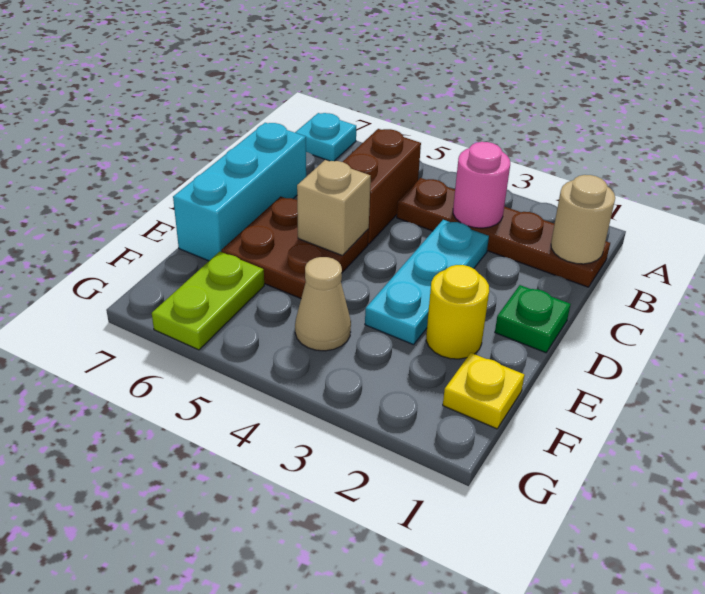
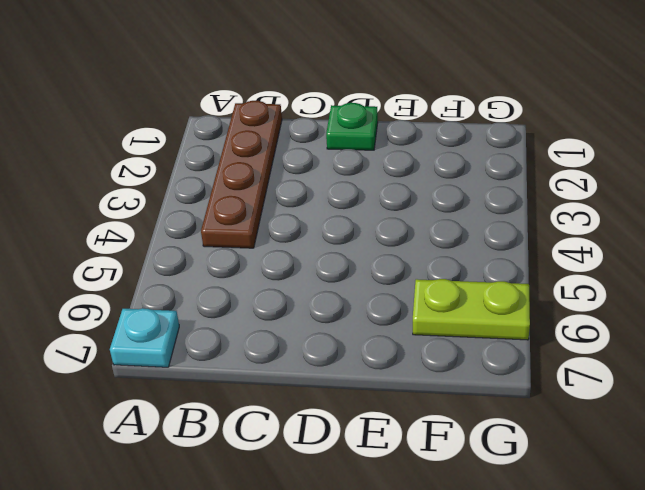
none -> brown brick B5:C5 level 1
none -> cyan plate C3:E3 level 1
none -> cyan brick C7:E7 level 1

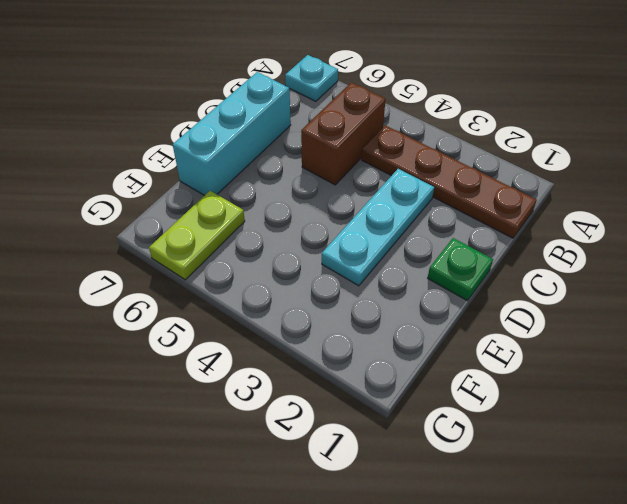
none -> brown plate D5:E6 level 1
none -> yellow round brick E2 level 1
none -> yellow plate F1 level 1

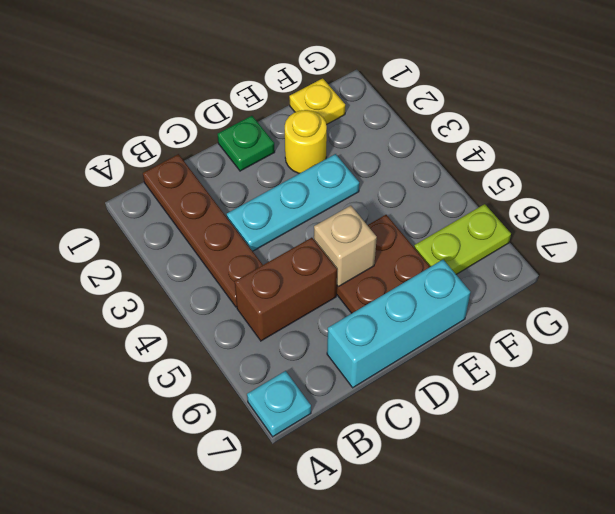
none -> tan cone F4 level 1
none -> tan round brick B1 level 2
none -> pink round brick B3 level 2

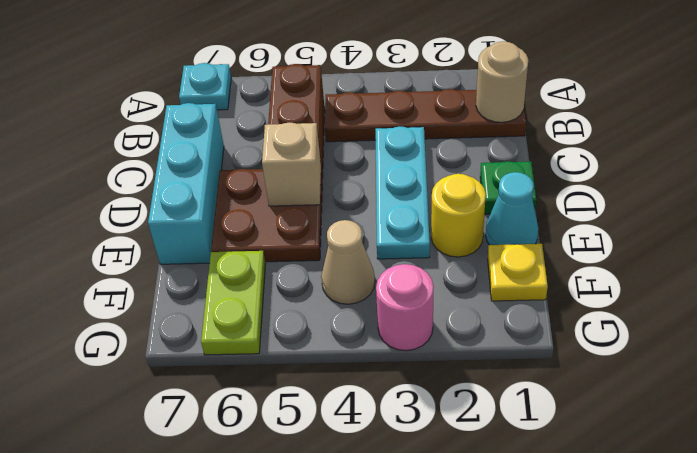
cyan cone E1 level 1 -> none
pink round brick G3 level 1 -> pink round brick B3 level 2

